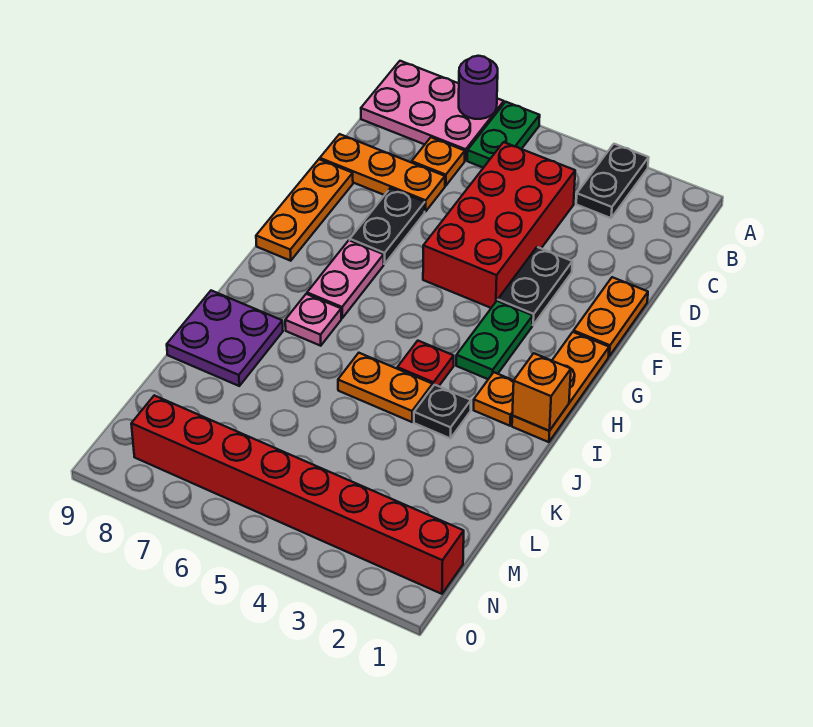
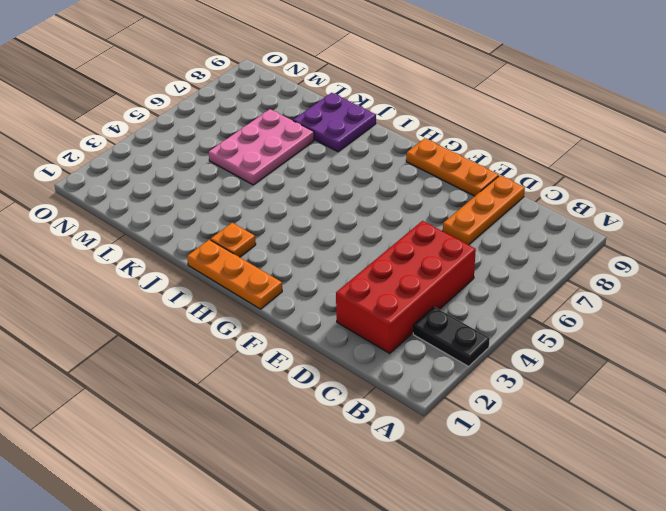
red brick C2:D5 level 1 -> red brick C4:F5 level 1
pink plate K5:L7 level 1 -> pink plate A7:B9 level 1
none -> green plate A6:B6 level 1
none -> orange plate C7 level 1
none -> orange plate E1:F1 level 1

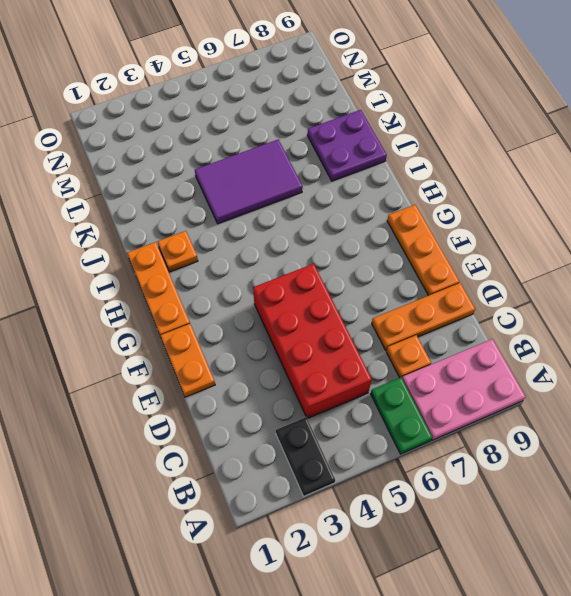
purple tile J4:K6 level 1 -> orange plate J4:J5 level 1
none -> black plate E3:F3 level 1
none -> black plate E7:F7 level 1
none -> green plate G3:H3 level 1

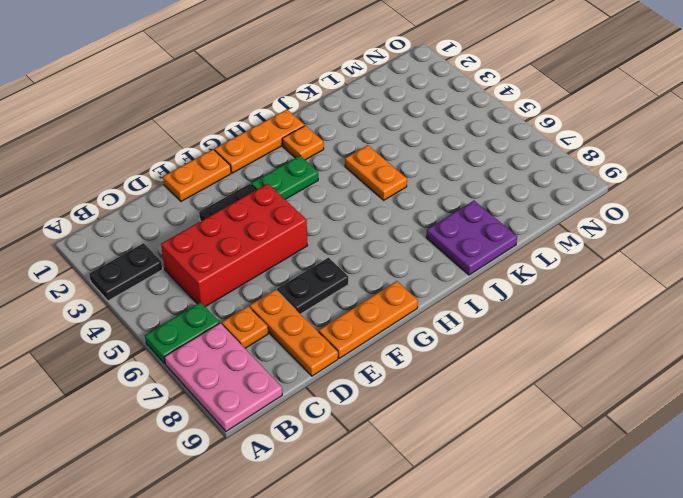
none -> pink plate G7:H7 level 1
none -> red plate I4 level 1
none -> pink plate I7 level 1

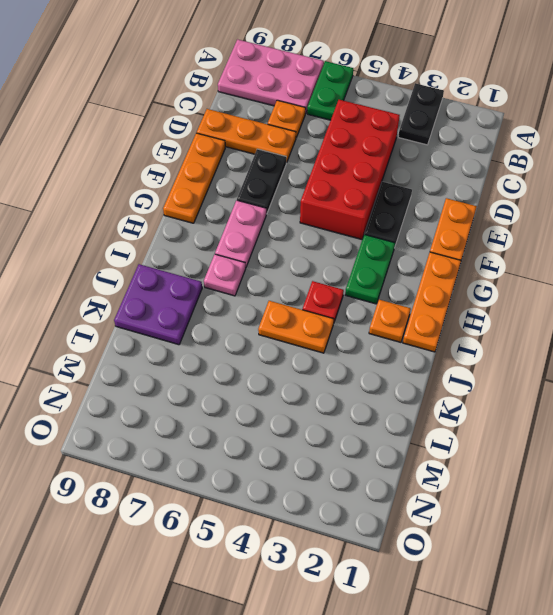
none -> black plate J3 level 1
none -> red brick N1:N8 level 1
none -> purple round brick A7 level 2

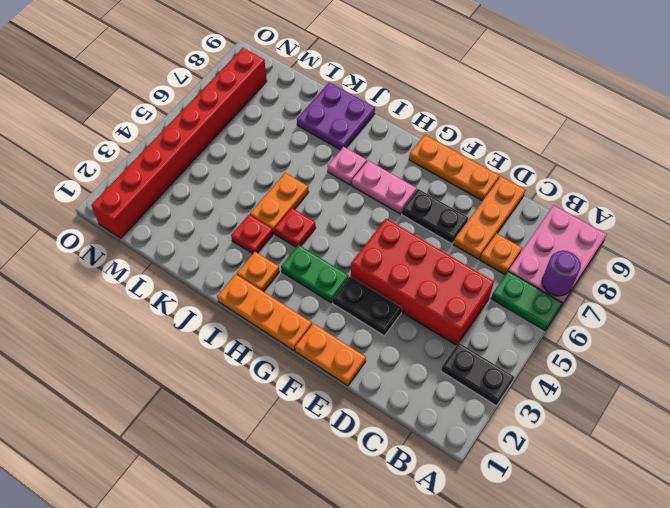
red plate J3 level 1 -> black plate J3 level 1
none -> orange brick I1 level 2

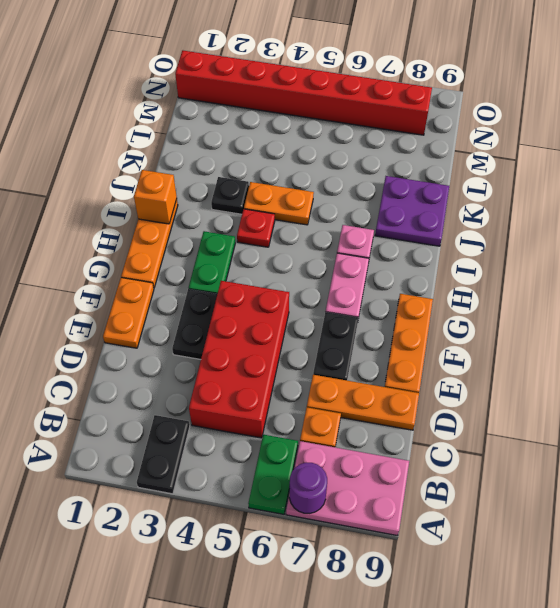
none -> orange plate I2 level 1

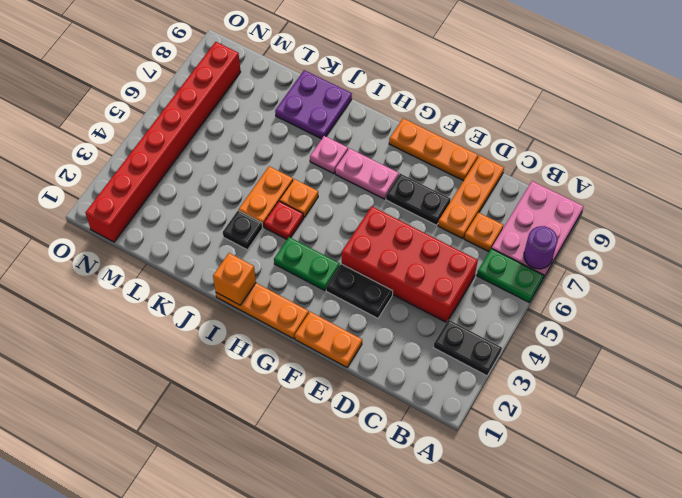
orange plate I5 level 1 -> orange plate I2 level 1

